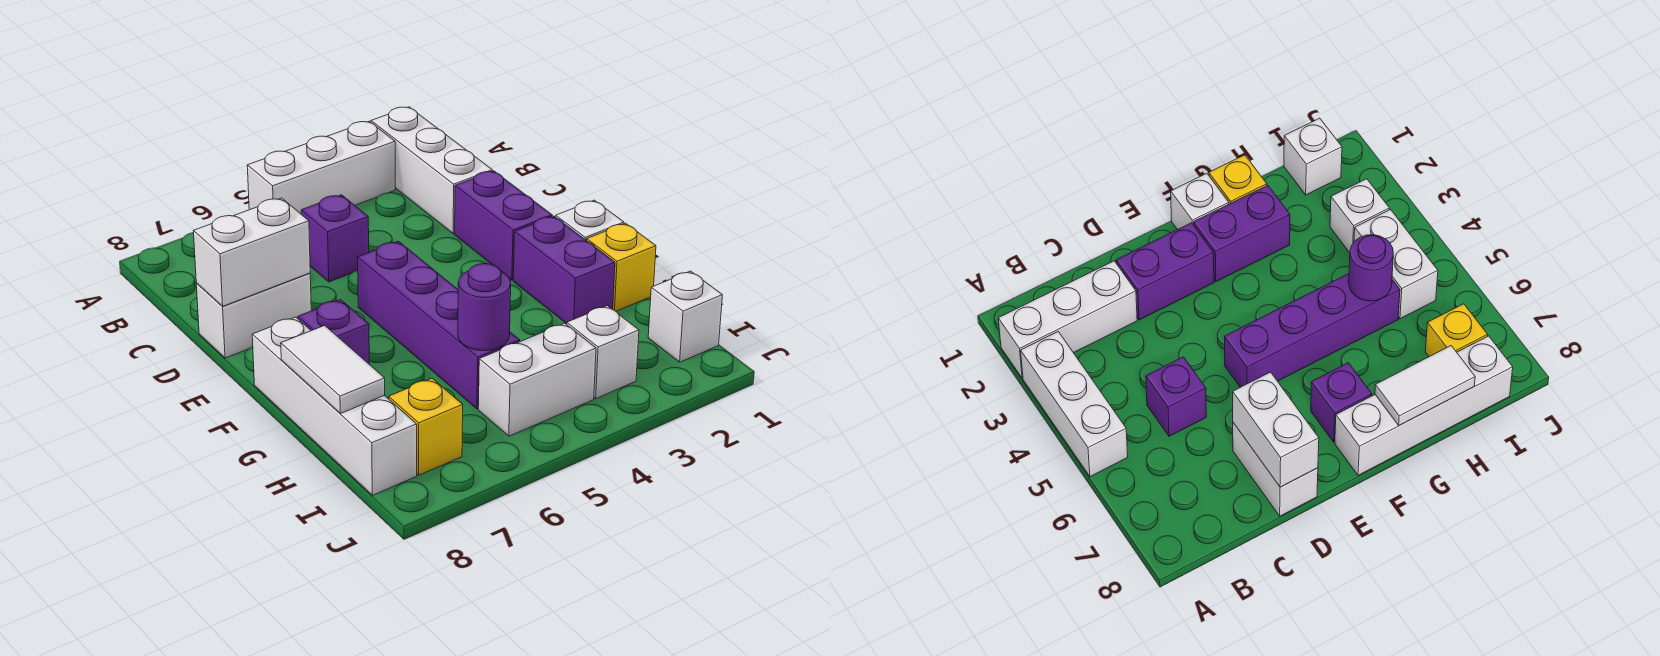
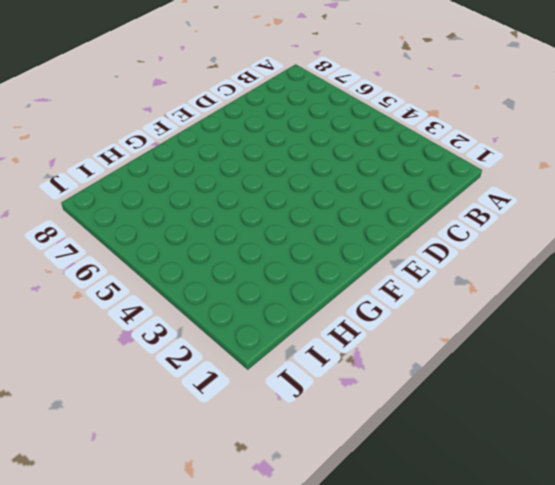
none -> white brick A2:C2 level 1
none -> white brick A3:A5 level 1
none -> purple brick C5 level 1

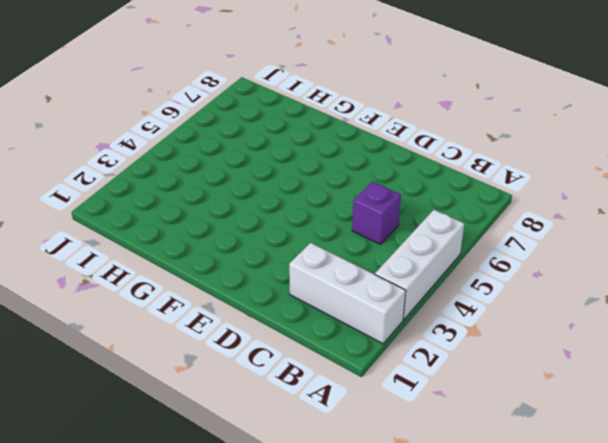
none -> purple brick D2:E2 level 1
none -> white brick D7:D8 level 1
none -> purple brick E5:H5 level 1

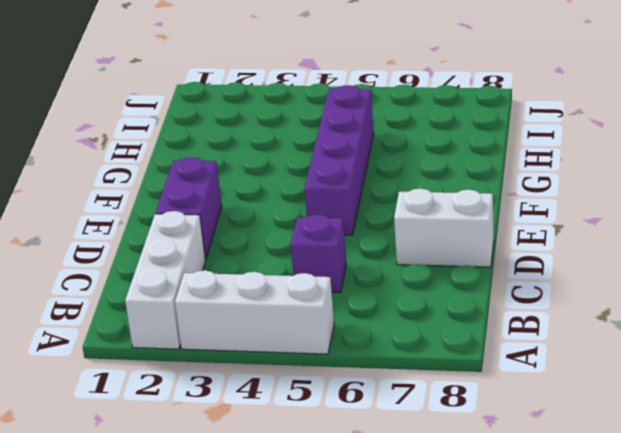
none -> white brick F1 level 1
none -> purple brick F2:G2 level 1
none -> purple brick F7 level 1

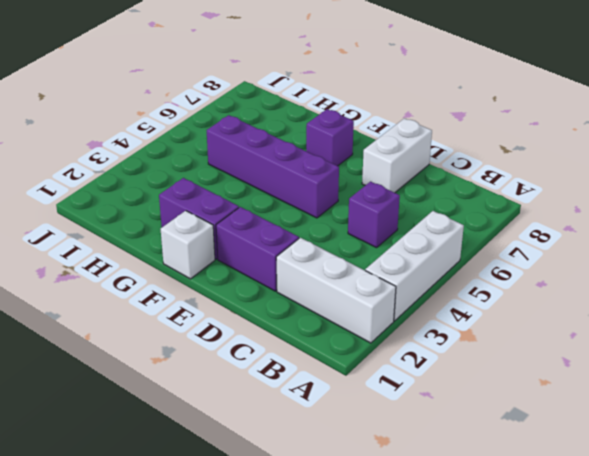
none -> white brick F8:I8 level 1
none -> yellow brick G1 level 1
none -> white brick I1 level 1

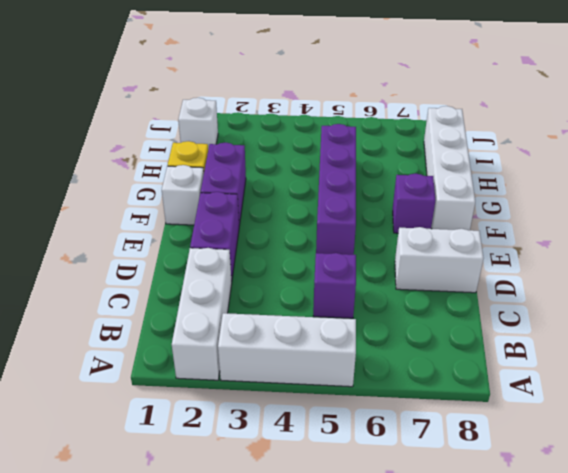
none -> white brick I3 level 1
none -> white brick I4:I5 level 1
none -> yellow brick I7 level 1

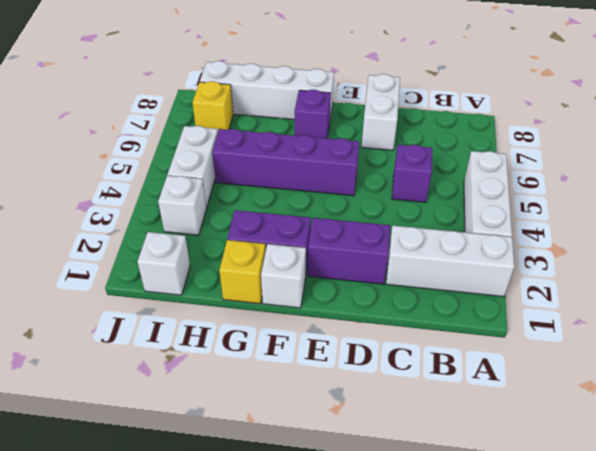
none -> white brick D7:D8 level 2
none -> white tile G8:H8 level 2
none -> purple round brick H5 level 2

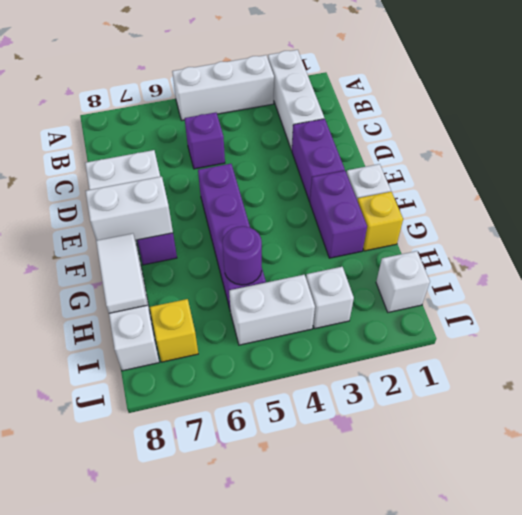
white brick F7:F8 level 2 -> white brick D7:D8 level 2

